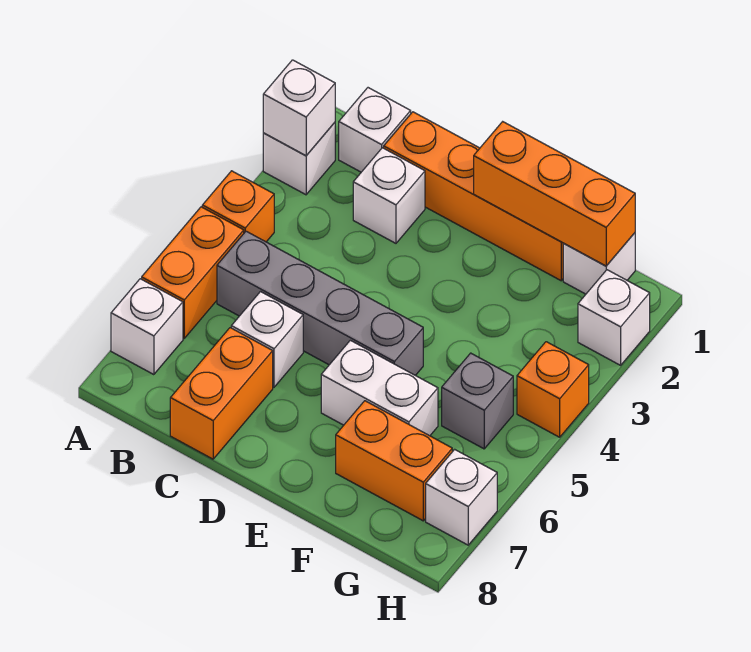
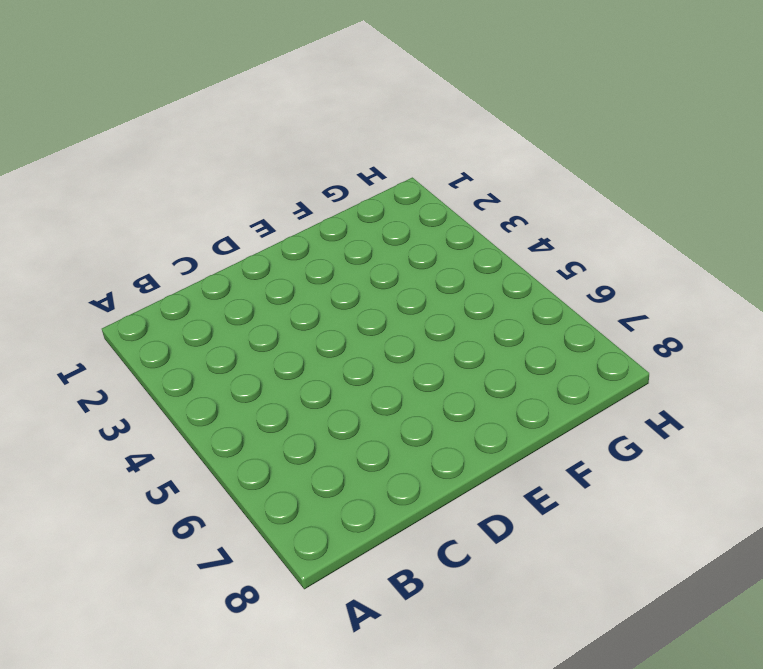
none -> white brick A2 level 1
none -> orange brick A4 level 1
none -> orange brick A5:A6 level 1

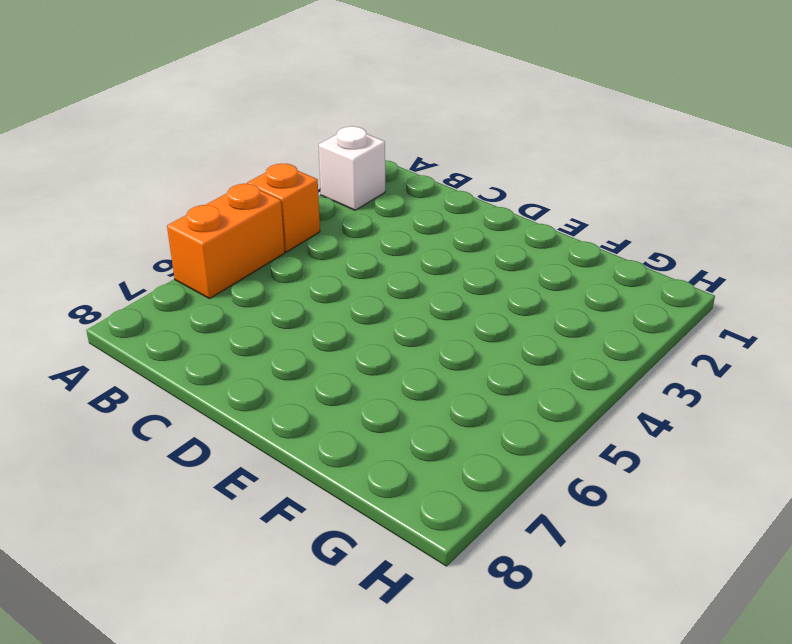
none -> white brick A7 level 1
none -> white brick B1 level 1
none -> grey brick B5:E5 level 1

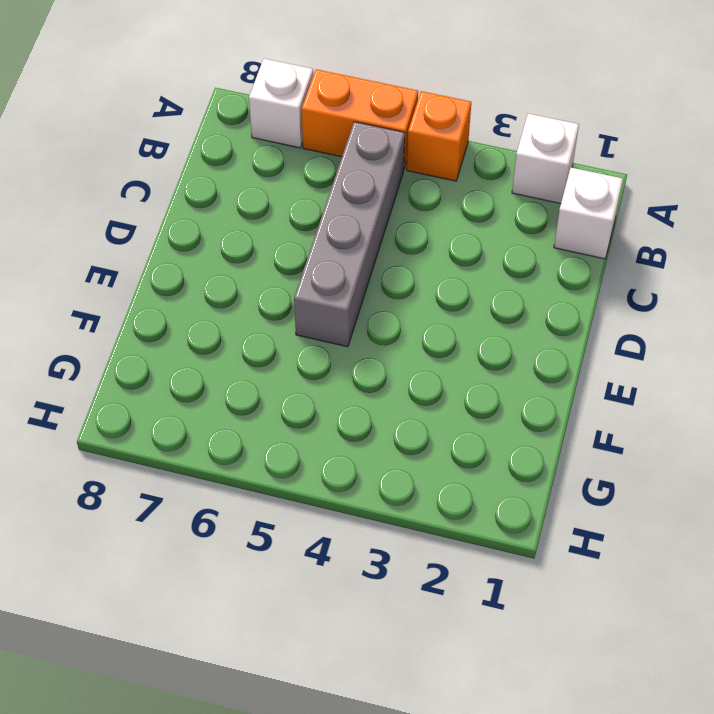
none -> orange brick C1:F1 level 1
none -> white brick C2 level 1
none -> white brick C6 level 1

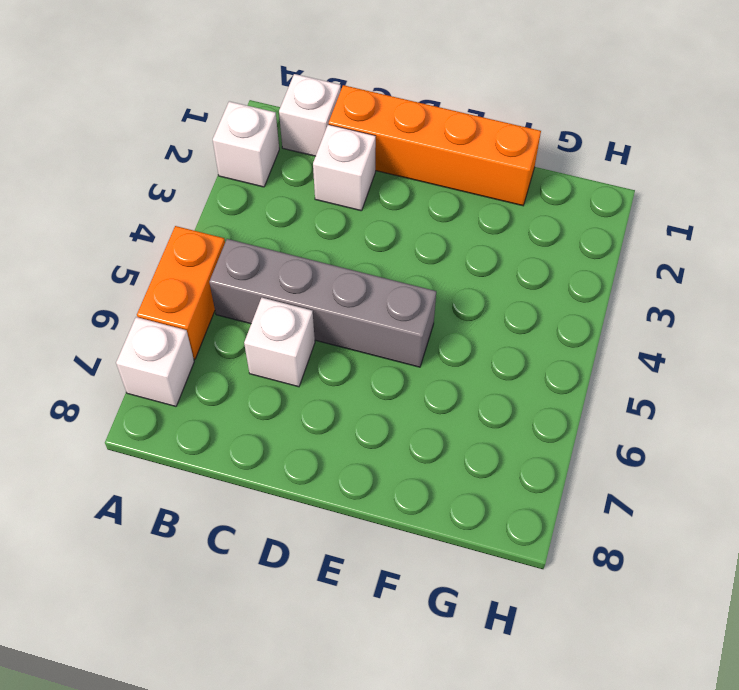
none -> orange brick A4 level 1
none -> orange brick C7:C8 level 1
none -> white brick E6:F6 level 1

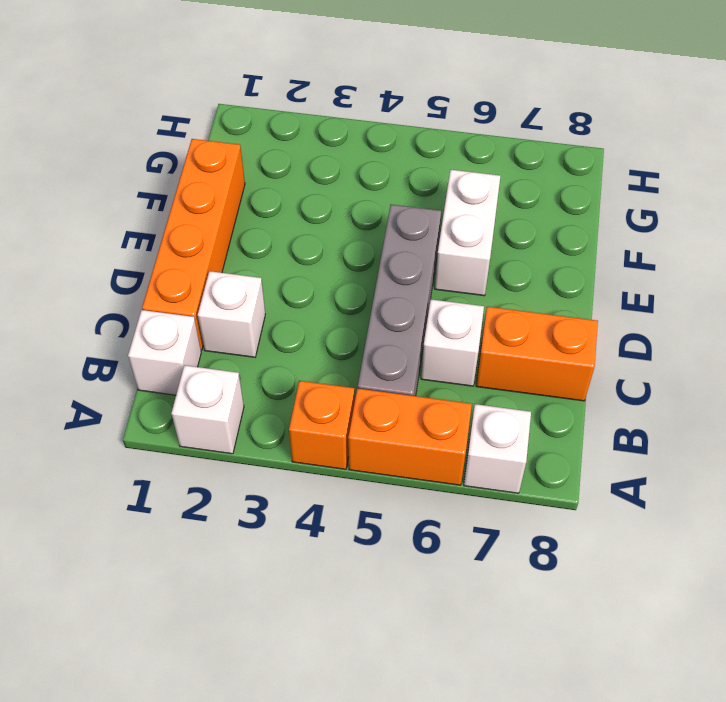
none -> orange brick F7:G7 level 1
none -> white brick G1 level 1
none -> grey brick G5 level 1

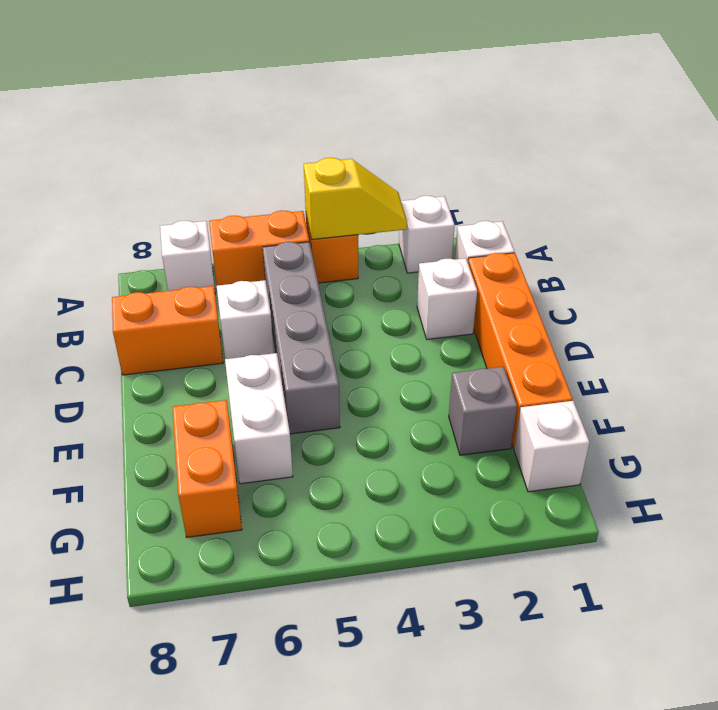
yellow slope A3:A4 level 2 top 4 -> none
grey brick F2 level 1 -> grey brick G5 level 1
none -> white brick H2 level 1
none -> orange brick H4 level 1
none -> white brick H7 level 1

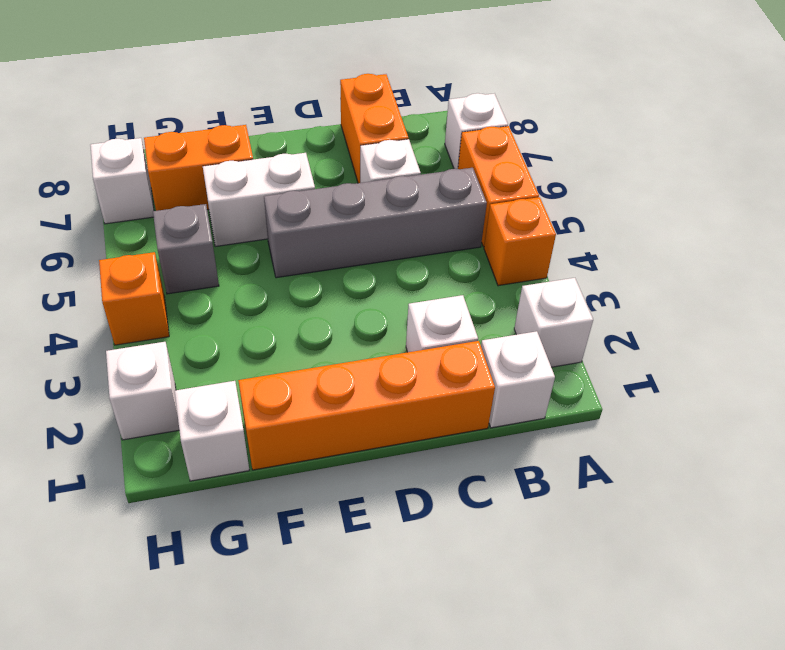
none -> white brick A2 level 2
none -> orange brick E1:G1 level 2

